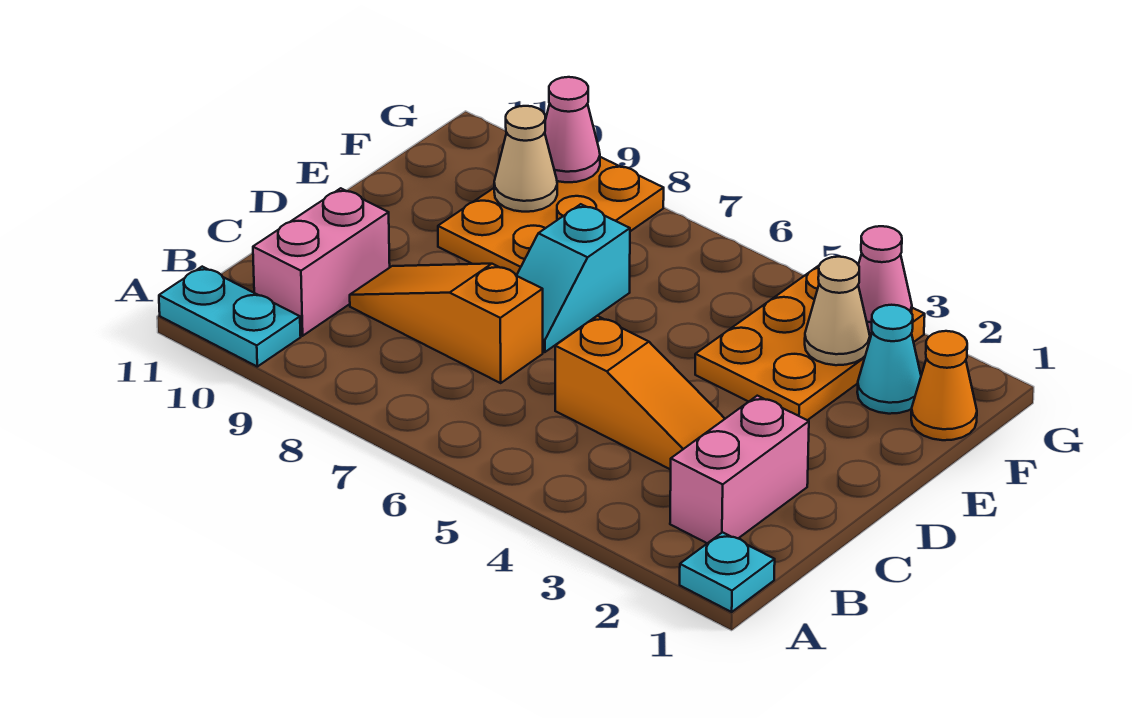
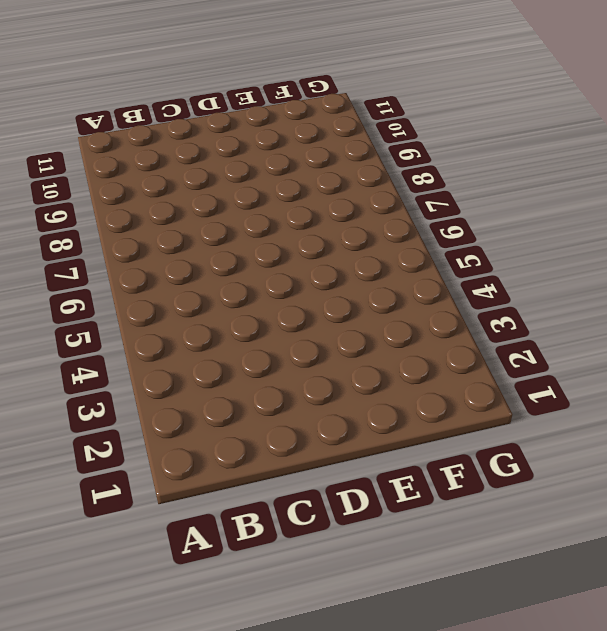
none -> cyan plate A1 level 1
none -> cyan plate A10:A11 level 1
none -> pink brick B2:C2 level 1

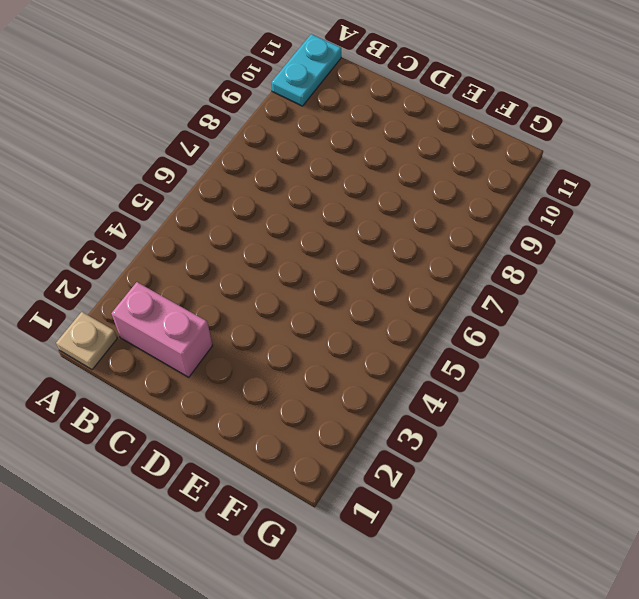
tan plate A1 level 1 -> cyan plate A1 level 1
none -> pink brick B10:C10 level 1
none -> orange slope C3:C5 level 1 top 5
none -> orange slope C7:C9 level 1 top 7

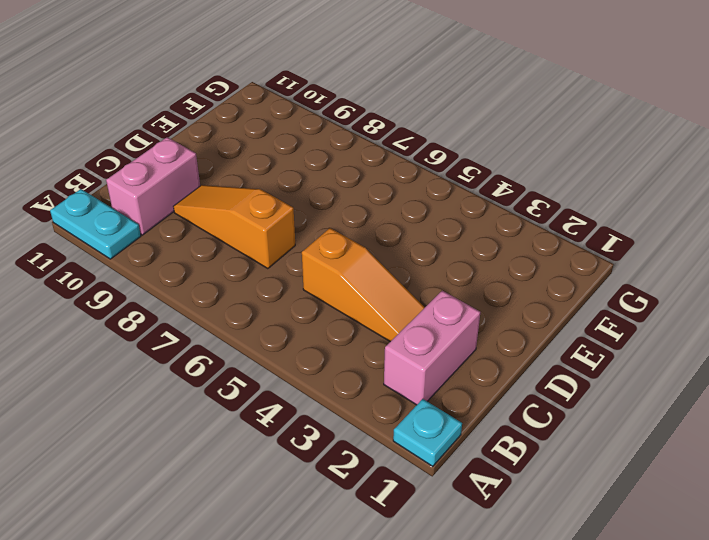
none -> cyan slope D7:E7 level 1 top E
none -> orange plate E3:G4 level 1
none -> orange plate E8:G9 level 1

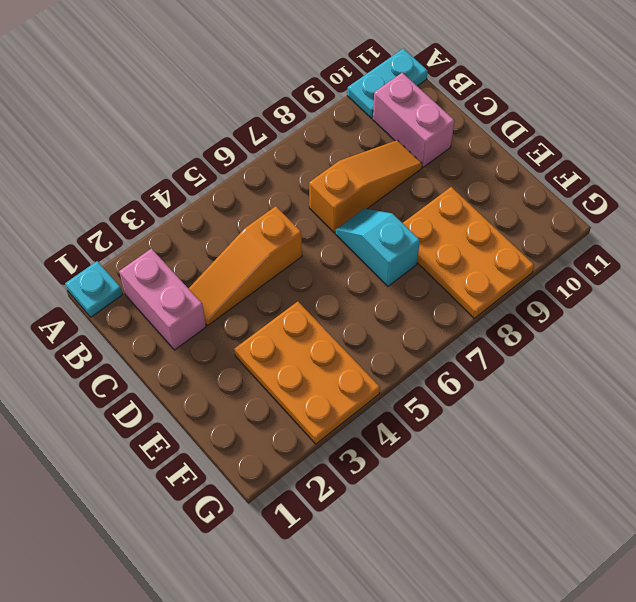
none -> orange cone F1 level 1
none -> cyan cone F2 level 1
none -> tan cone F3 level 2

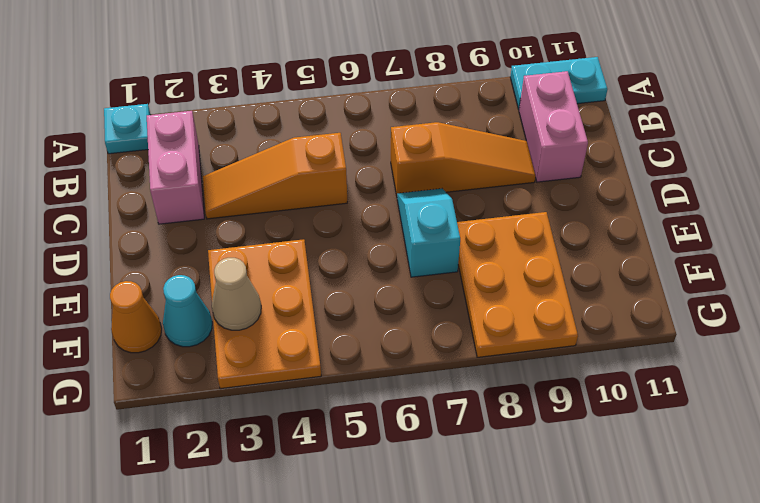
none -> tan cone F9 level 2
none -> pink cone G3 level 2
none -> pink cone G9 level 2

